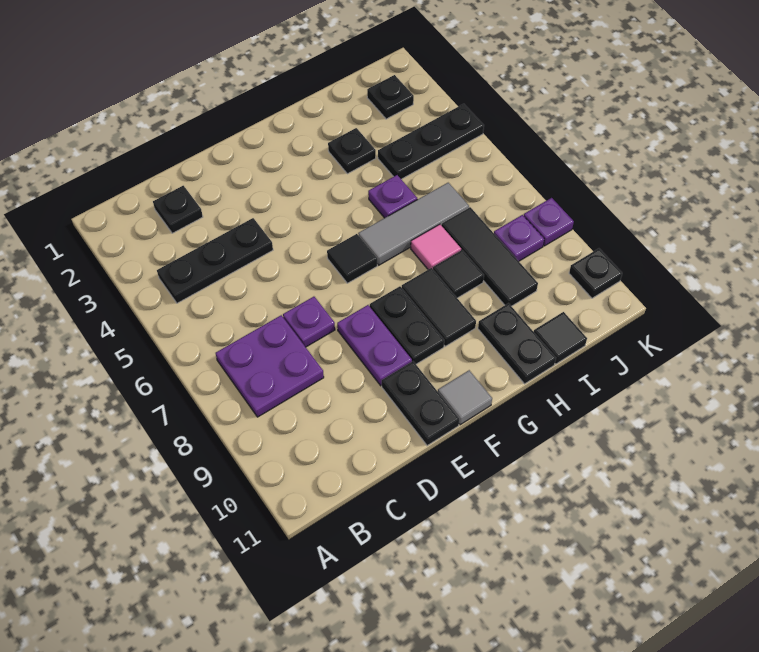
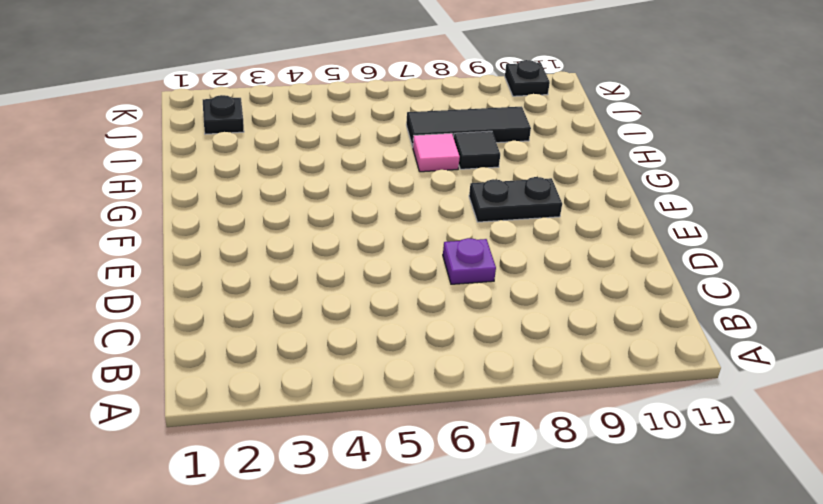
none -> black plate B4:D4 level 1
none -> purple plate B7:C8 level 1
none -> black plate C2 level 1

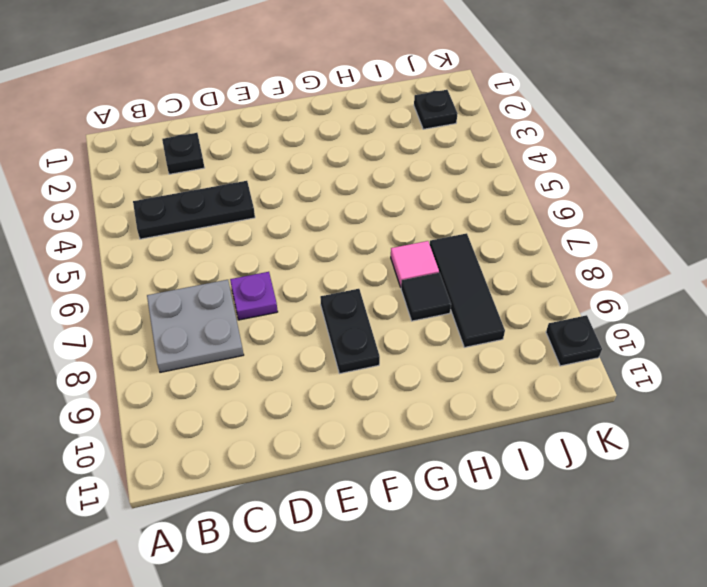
grey plate B7:C8 level 1 -> purple plate B7:C8 level 1
none -> purple plate E8:E9 level 1
none -> black plate E10:E11 level 1
none -> black tile F6 level 1

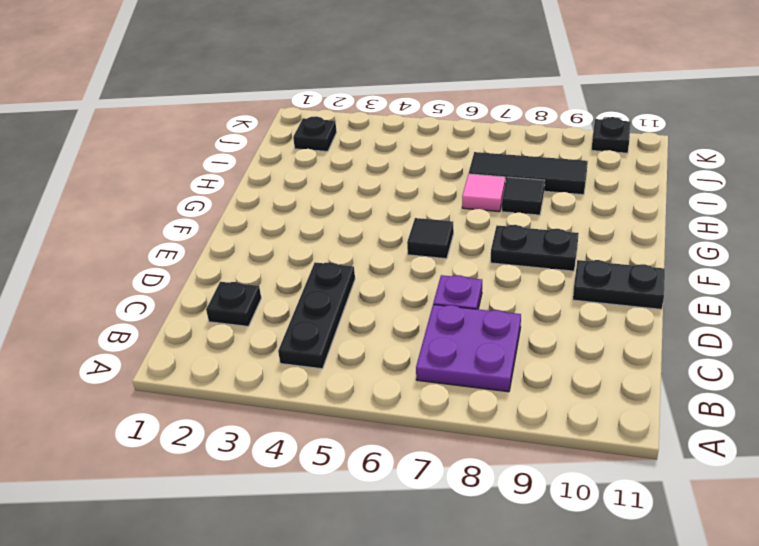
none -> purple plate E8:E9 level 1
none -> grey tile F11 level 1
none -> grey tile G6:I6 level 1

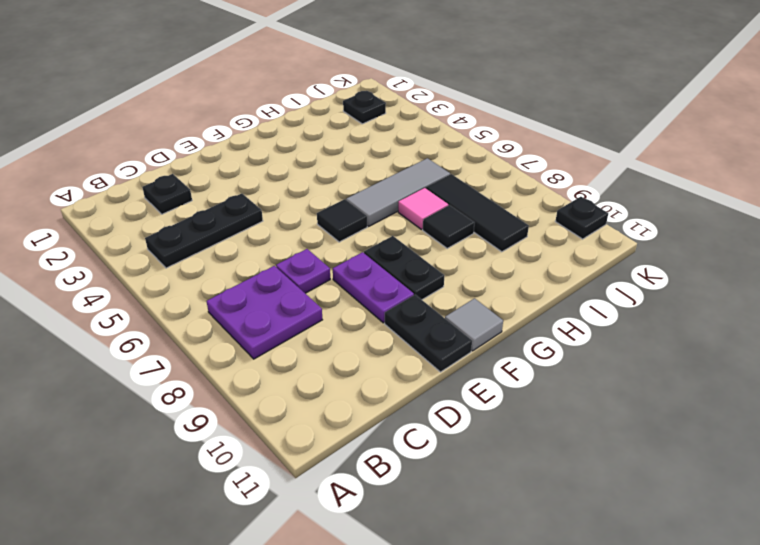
none -> black tile G8:G9 level 1
none -> black plate H3 level 1
none -> purple plate H5 level 1

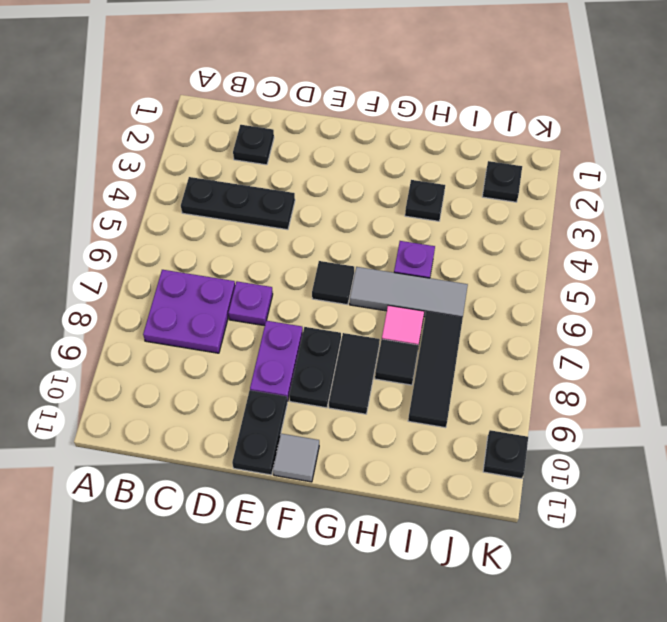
none -> black plate H10:H11 level 1
none -> black plate I4:K4 level 1
none -> black tile I11 level 1

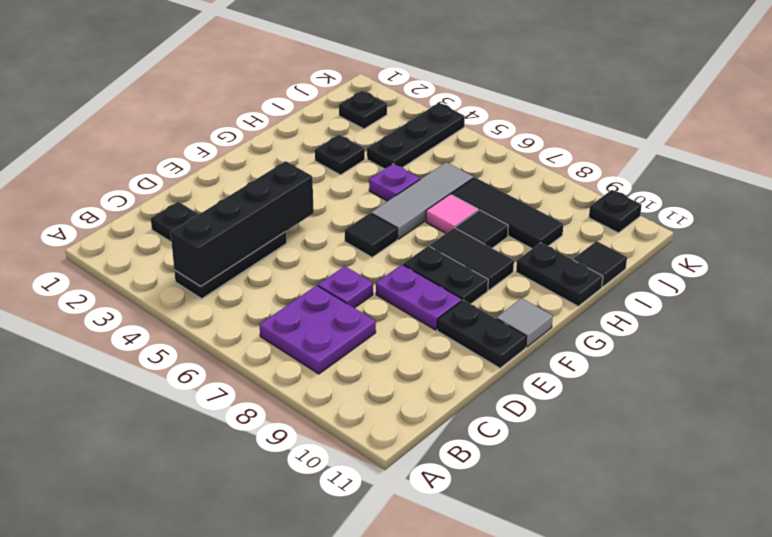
black brick B4:E4 level 2 -> none
none -> purple plate J8 level 1
none -> purple plate K8 level 1

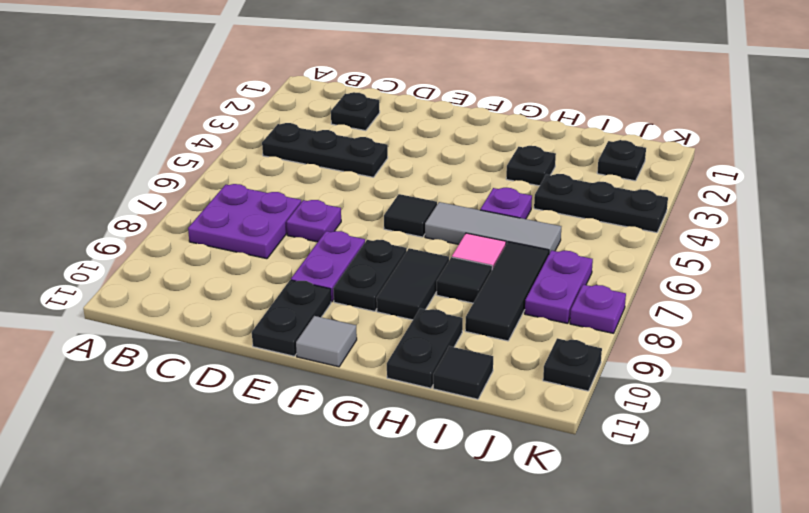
purple plate J7:J8 level 1 -> purple plate J8 level 1

